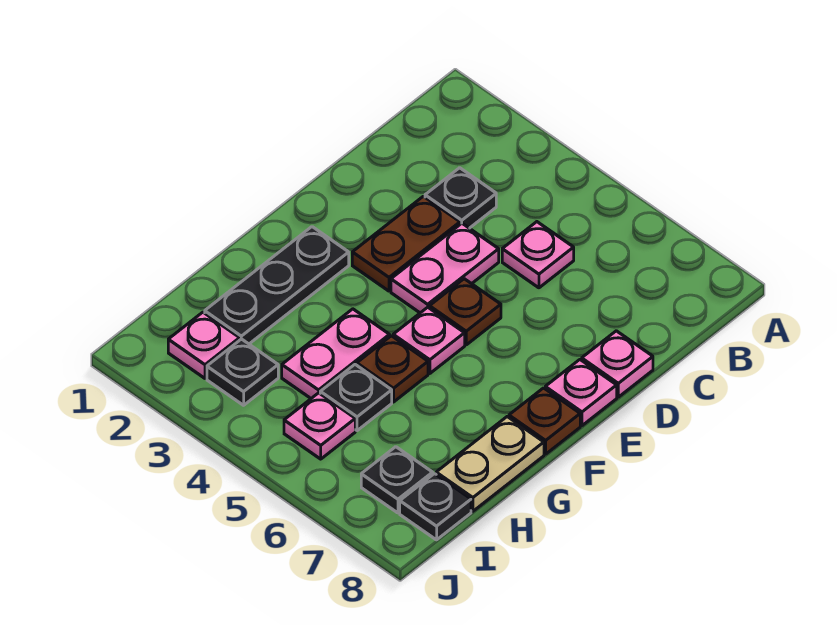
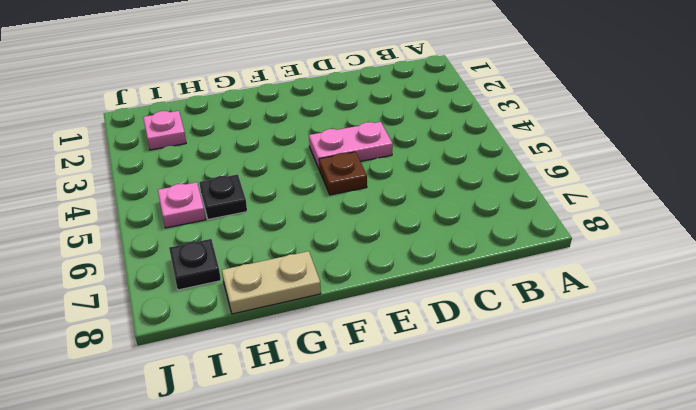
none -> black plate C3 level 1
none -> pink plate C5 level 1
none -> brown plate D3:E3 level 1

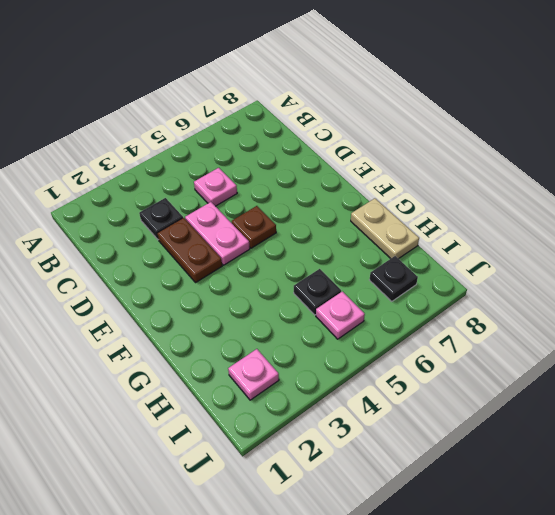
none -> pink plate D8 level 1
none -> pink plate E8 level 1
none -> black plate F2:H2 level 1

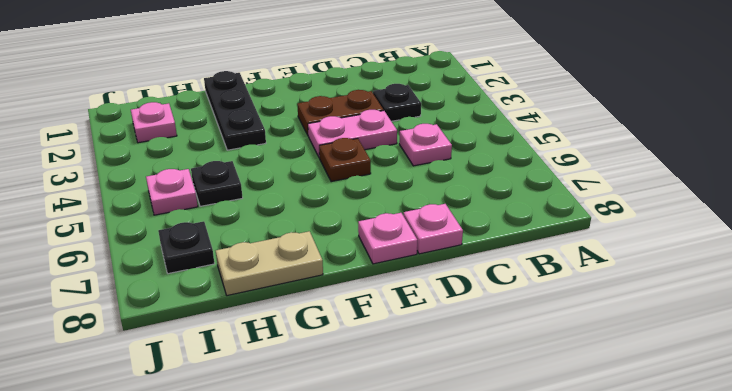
black plate G1:G3 level 1 -> black plate F2:H2 level 1
none -> pink plate F5 level 1
none -> brown plate F8 level 1
none -> pink plate G4:H4 level 1

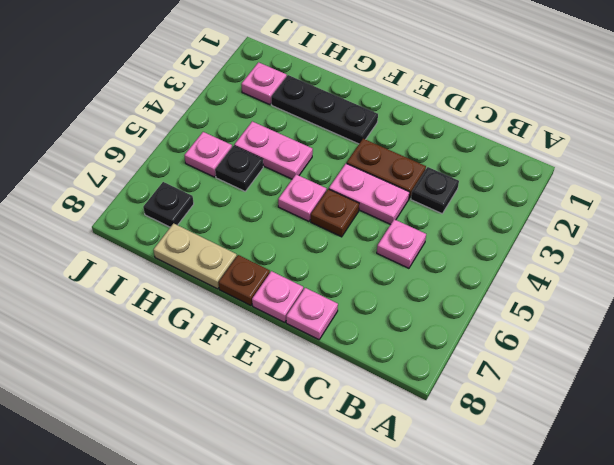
none -> brown plate G5 level 1
none -> black plate I3 level 1
none -> black plate I8 level 1

